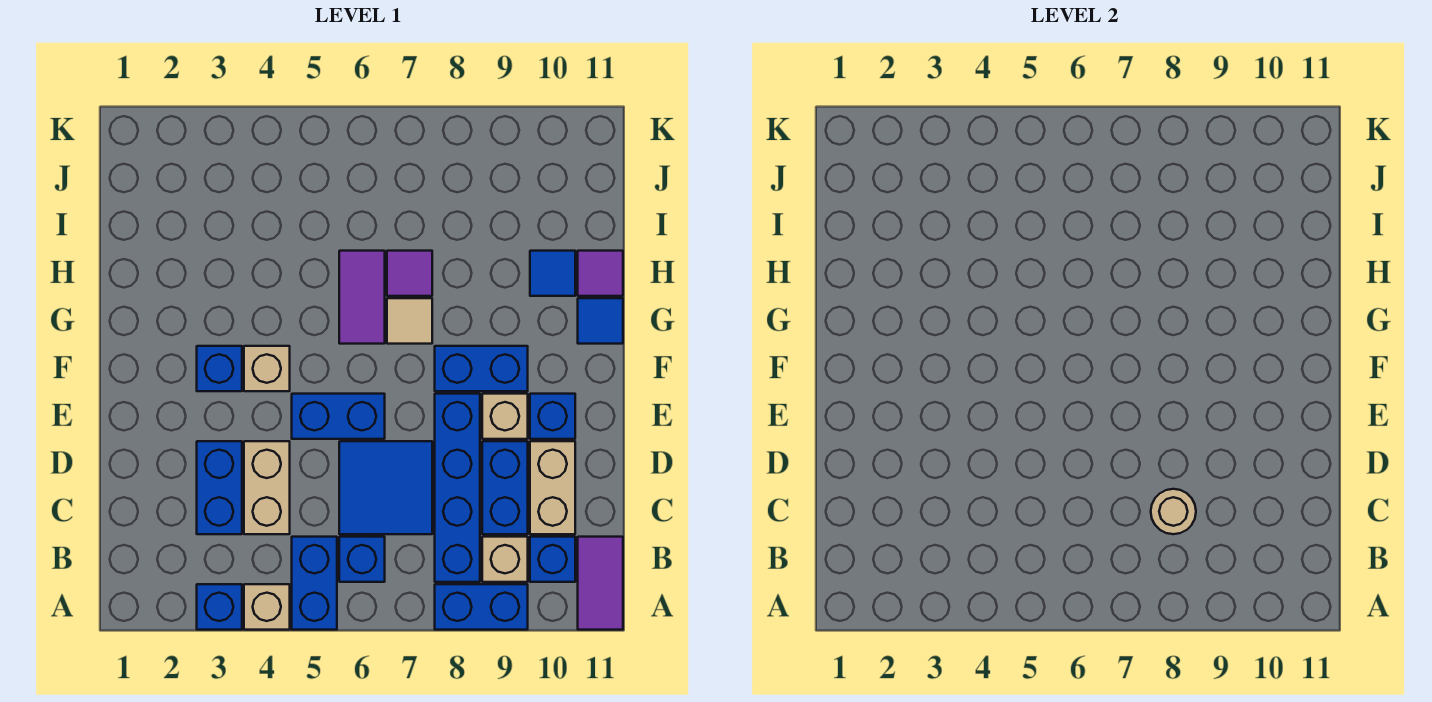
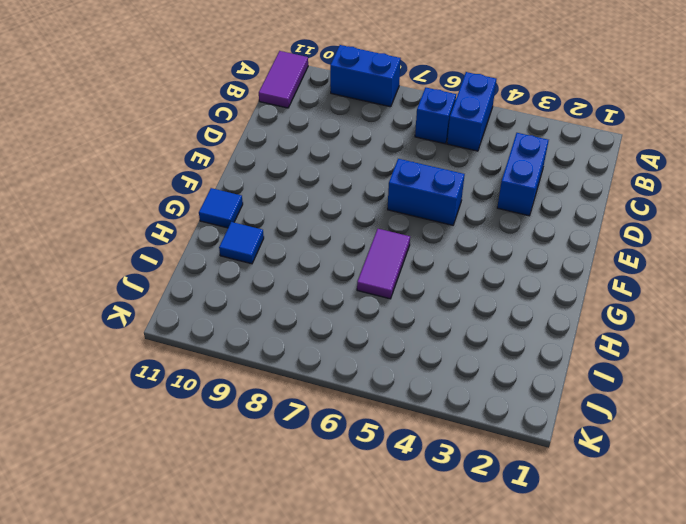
none -> blue brick A3 level 1
none -> tan brick A4 level 1
none -> blue brick B8:E8 level 1

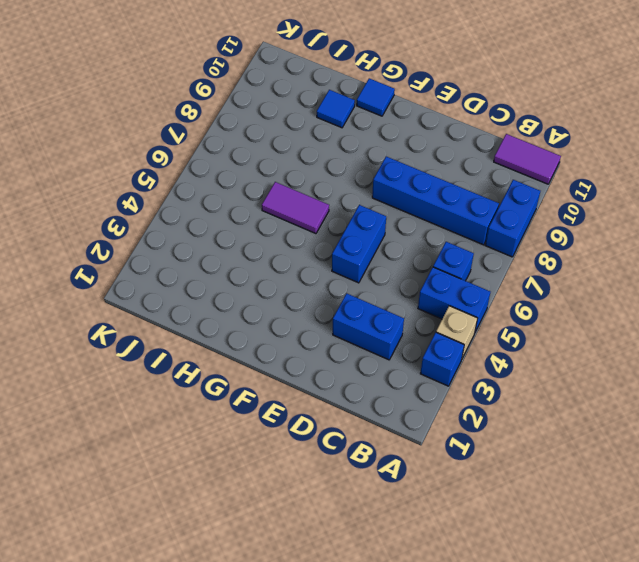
none -> tan brick B9 level 1
none -> blue brick B10 level 1
none -> tan brick C4:D4 level 1

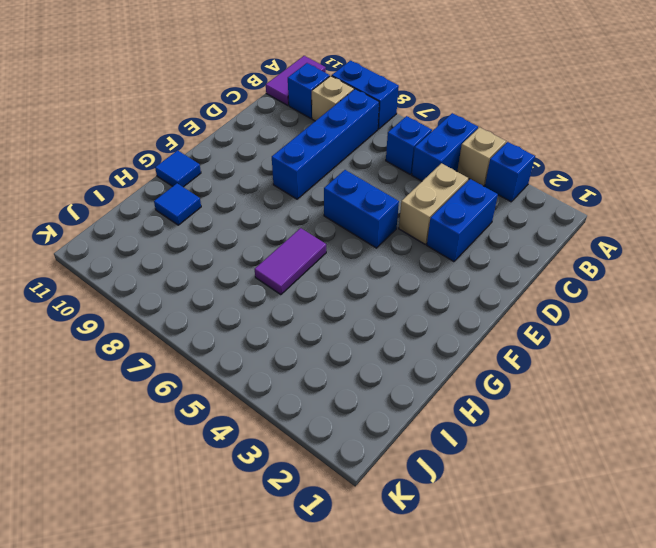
none -> blue tile C6:D7 level 1
none -> blue brick C9:D9 level 1
none -> tan brick C10:D10 level 1

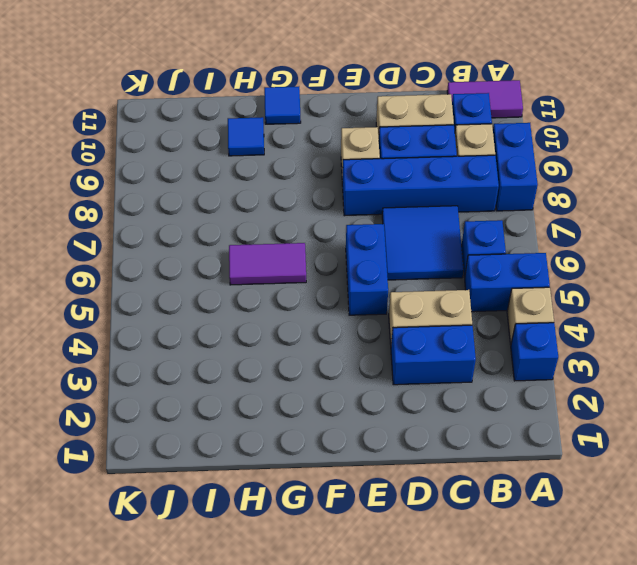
none -> blue brick E10 level 1
none -> blue brick F3 level 1
none -> tan brick F4 level 1

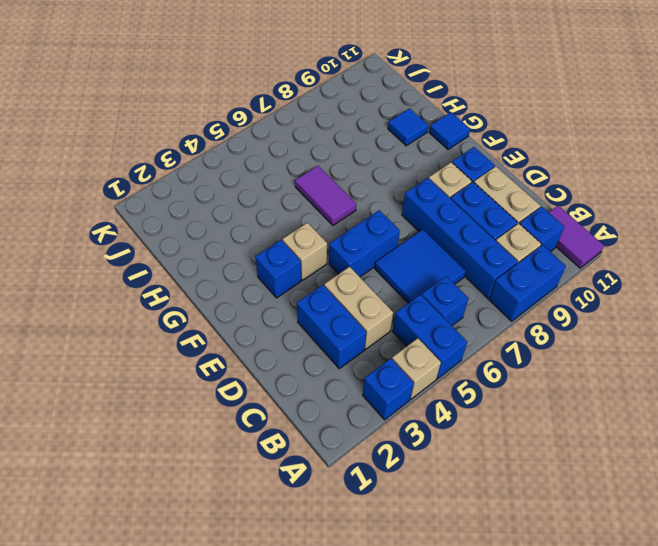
none -> blue brick F8:F9 level 1
none -> tan tile G7 level 1
none -> purple tile H7 level 1

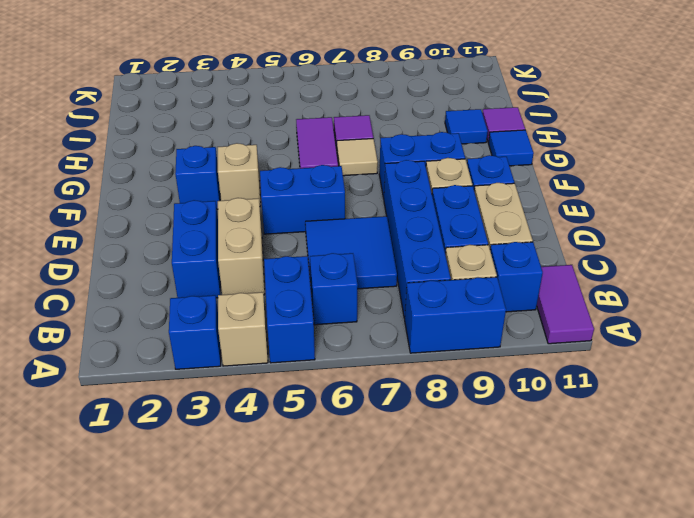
none -> tan round brick C8 level 2

